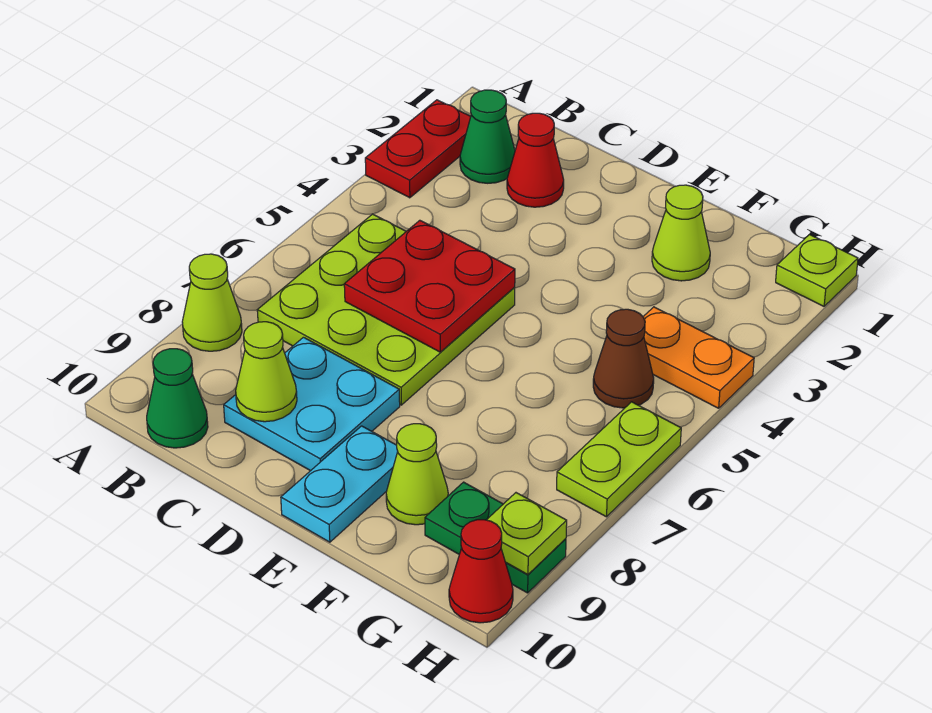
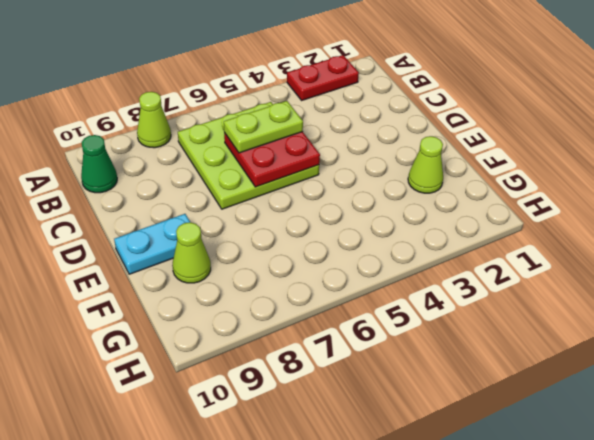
lime plate C5:C6 level 3 -> lime plate H6:H7 level 1
none -> green cone B2 level 1
none -> red cone C2 level 1
none -> cyan plate C8:D9 level 1

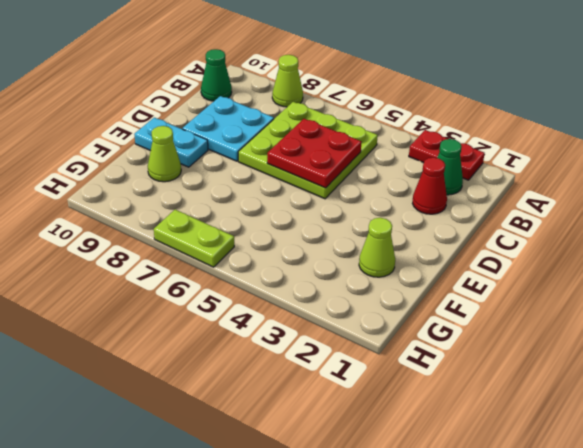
none -> orange plate G4:H4 level 1
none -> brown cone G5 level 1
none -> green plate G9:H9 level 1

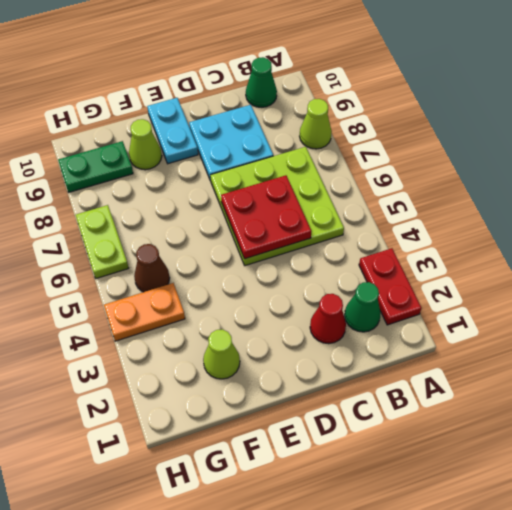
none -> lime plate H1 level 1
none -> red cone H10 level 1
none -> lime cone C9 level 2

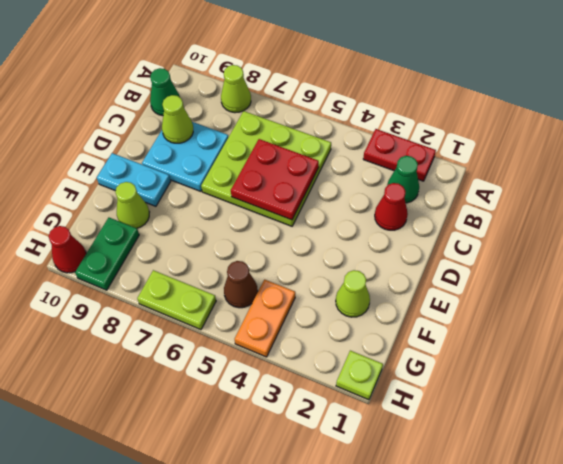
none -> lime plate H9 level 2

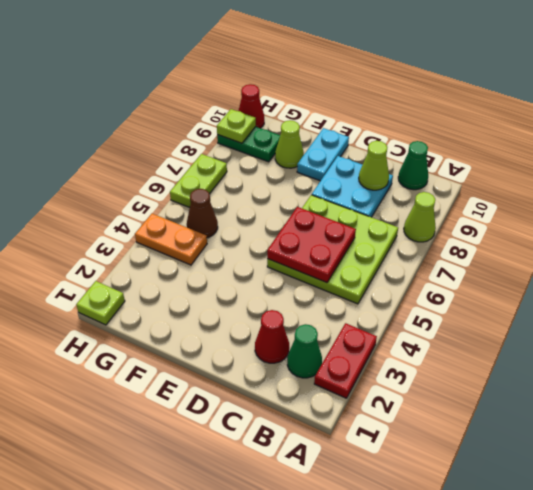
none -> lime cone F2 level 1

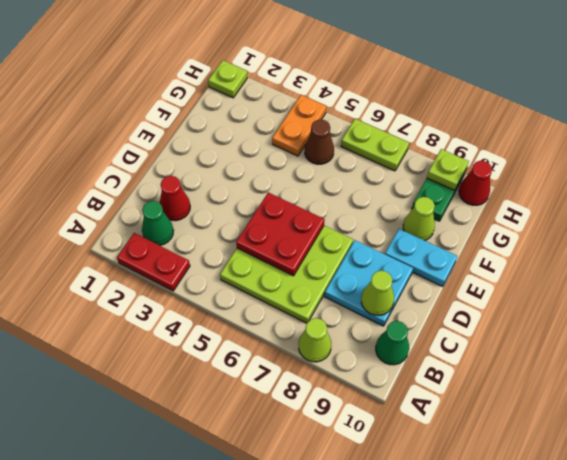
none -> lime cone F2 level 1

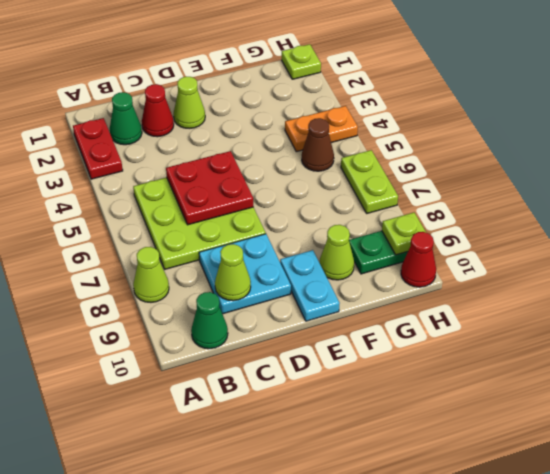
lime cone D2 level 1 -> lime cone F2 level 1

